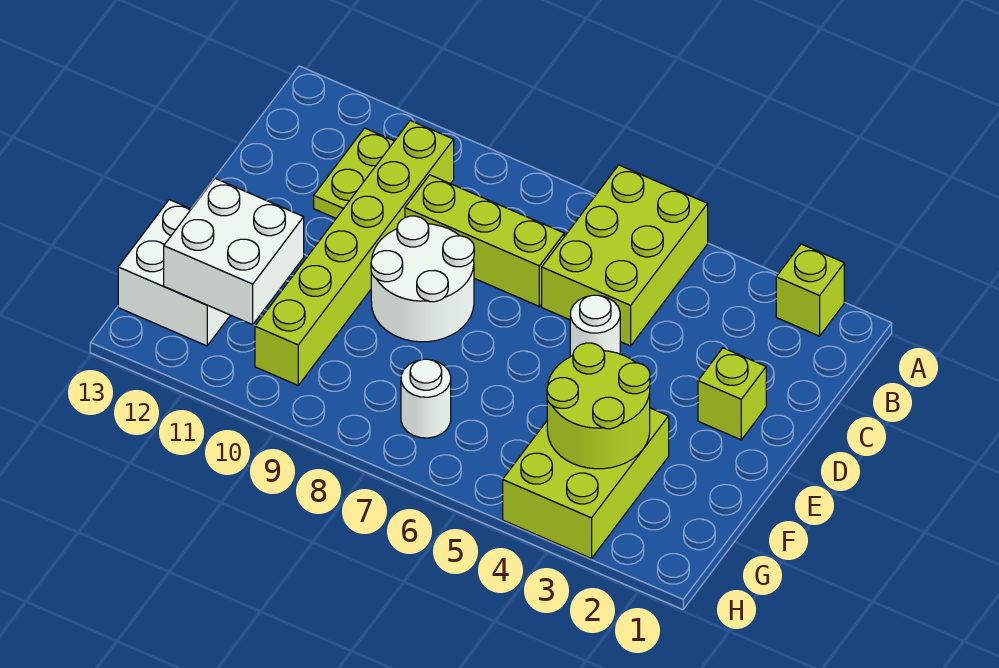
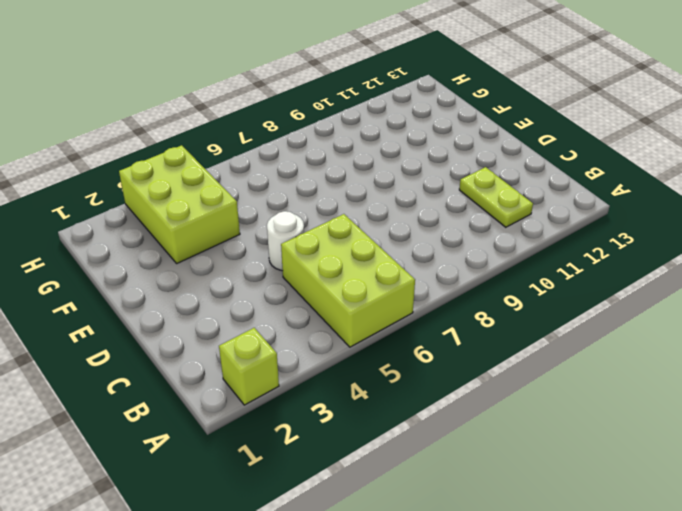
none -> lime brick B10:G10 level 1
none -> lime brick C7:C9 level 1
none -> lime brick D2 level 1

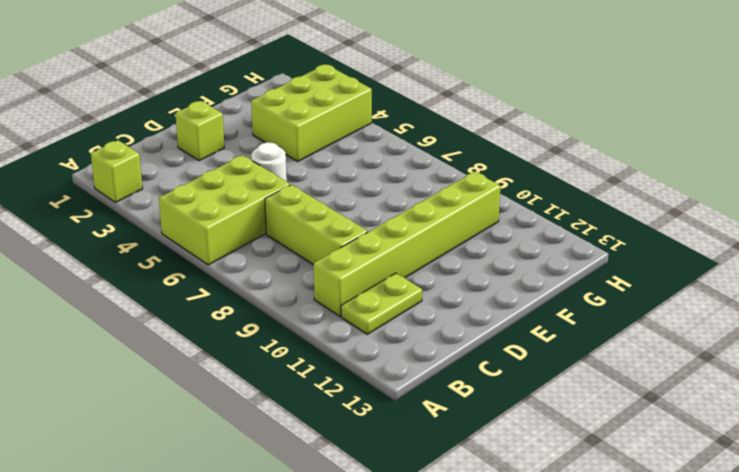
none -> white round brick D8:E9 level 1
none -> white brick F12:G13 level 1
none -> white round brick G7 level 1

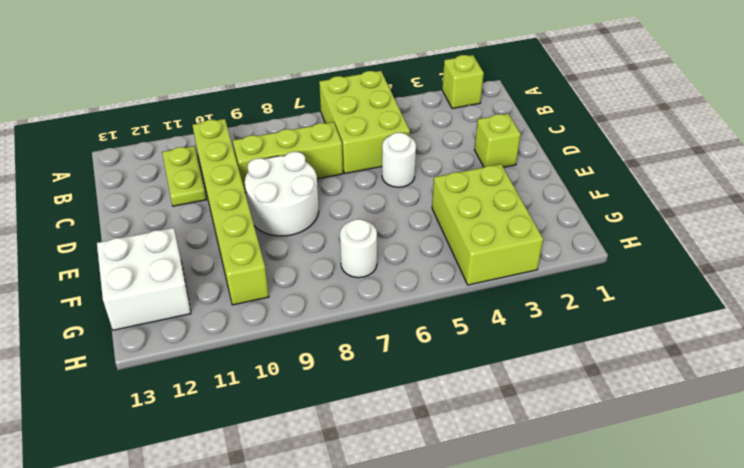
none -> lime round brick F3:G4 level 2
none -> white brick F11:G12 level 2

